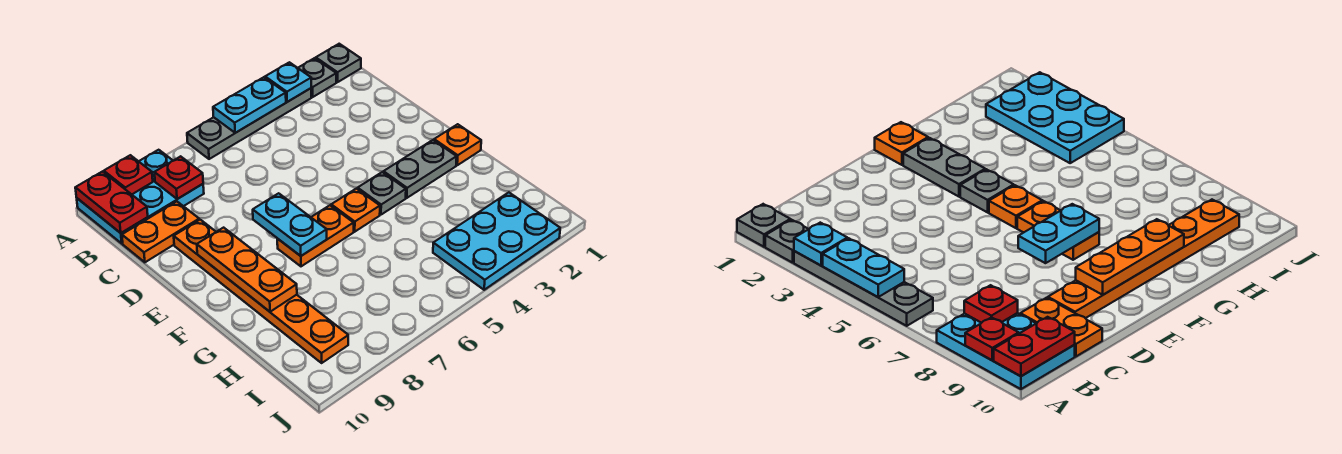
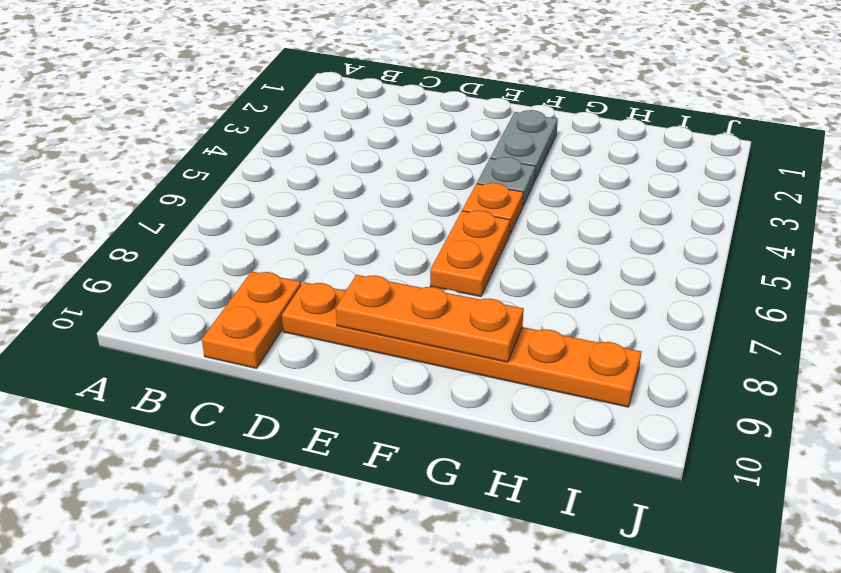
none -> grey plate A1 level 1
none -> grey plate A2 level 1
none -> grey plate A3:A6 level 1

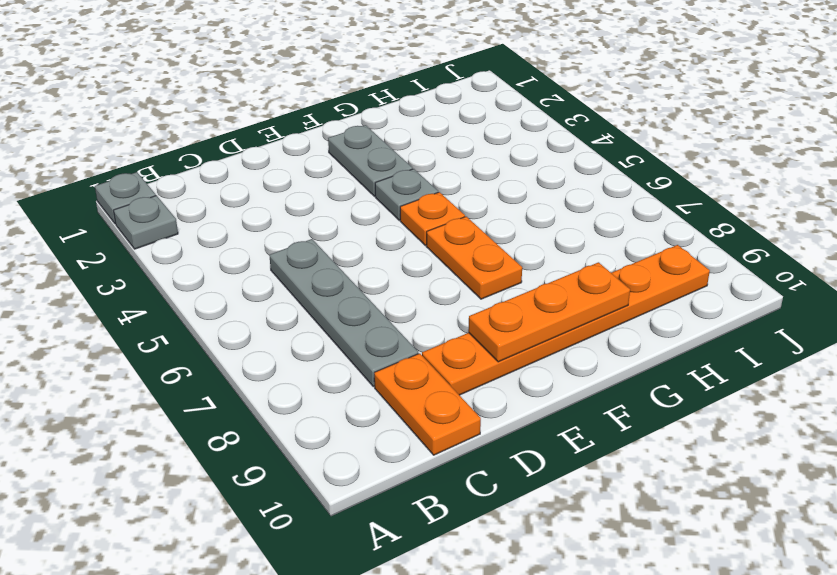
grey plate C5:C8 level 1 -> grey plate A3:A6 level 1
none -> cyan plate A8:B10 level 1
none -> orange plate F1 level 1
none -> cyan plate I2:J4 level 1

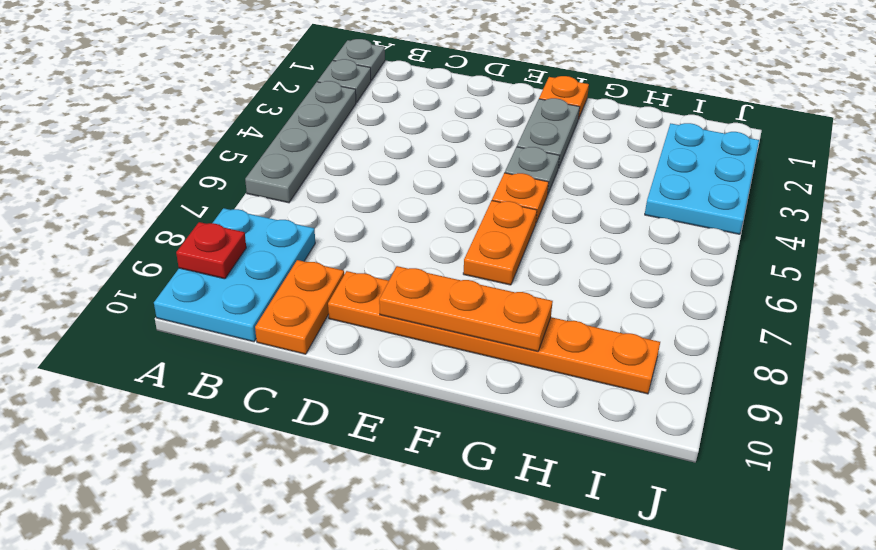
none -> cyan plate A3 level 2
none -> cyan plate A4:A5 level 2
none -> red plate A10:B10 level 2

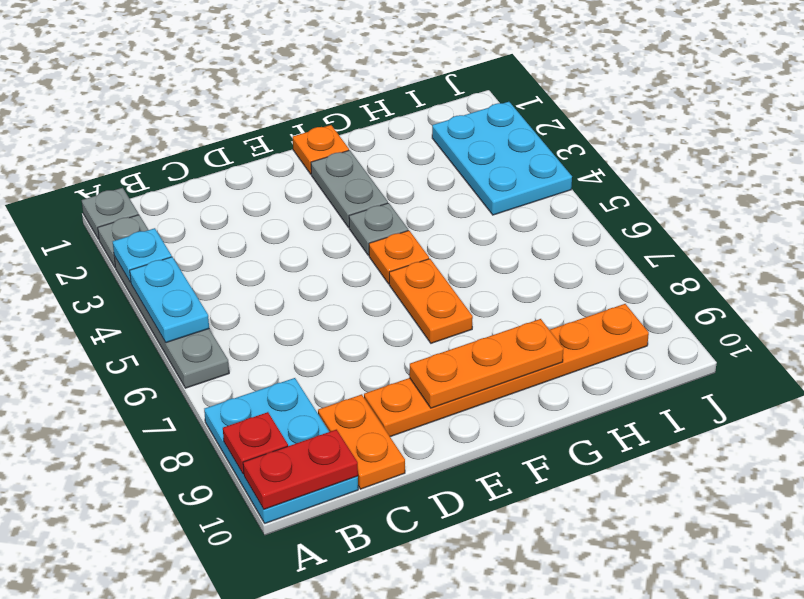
none -> red plate B8 level 2
none -> cyan plate E7:F7 level 2

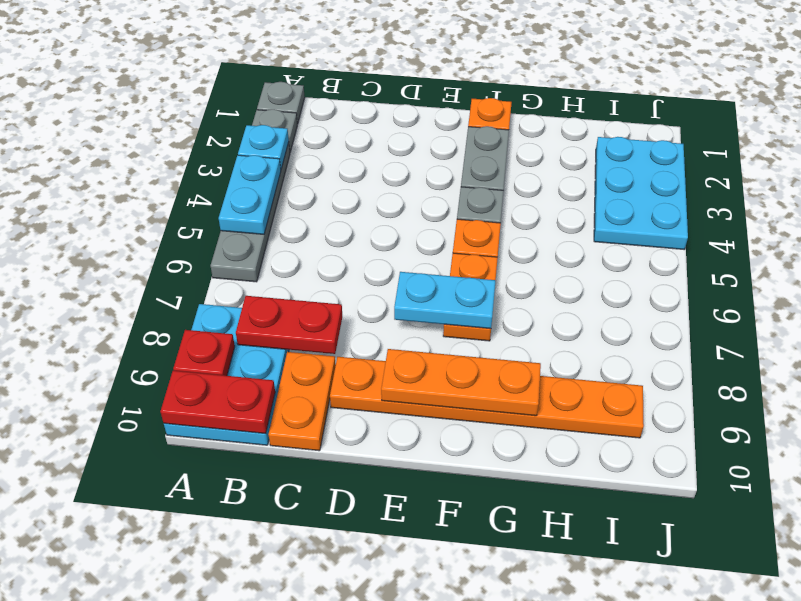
red plate B8:C8 level 2 -> red plate B8 level 2

